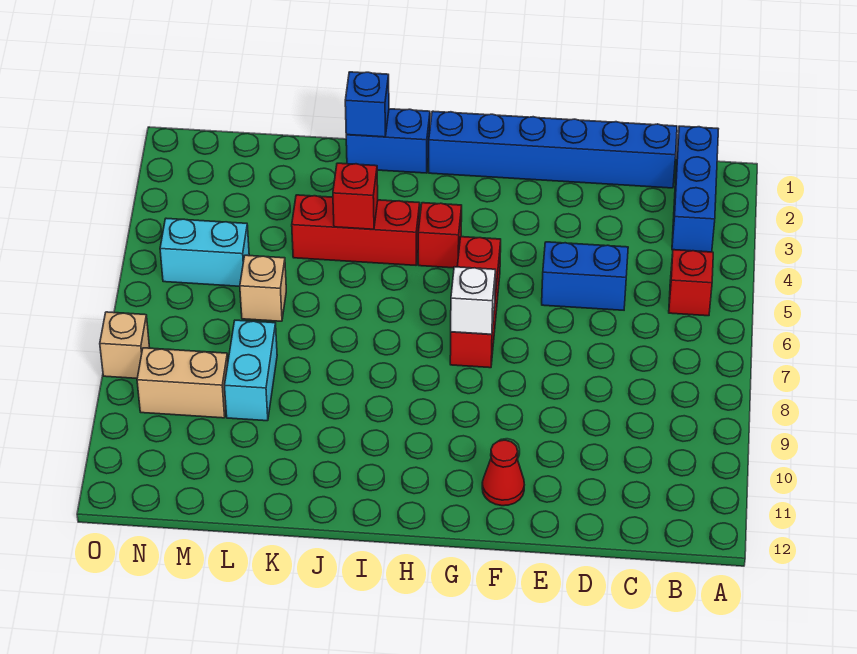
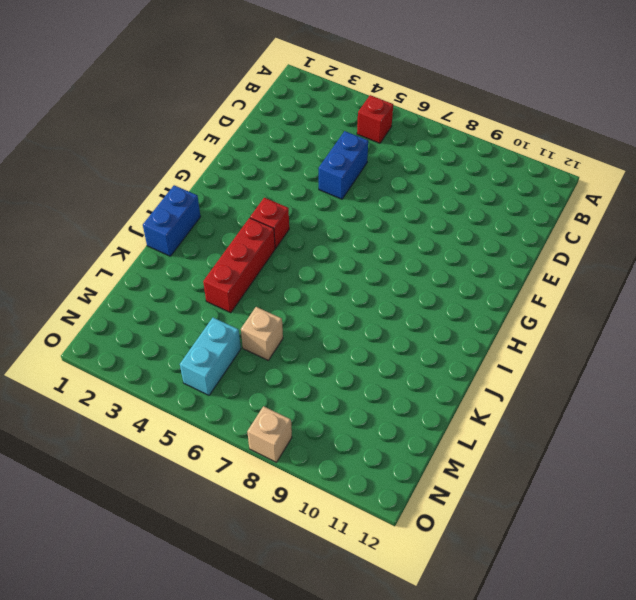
none -> blue brick B1:B3 level 1
none -> blue brick C1:H1 level 1
none -> red cone F11 level 1

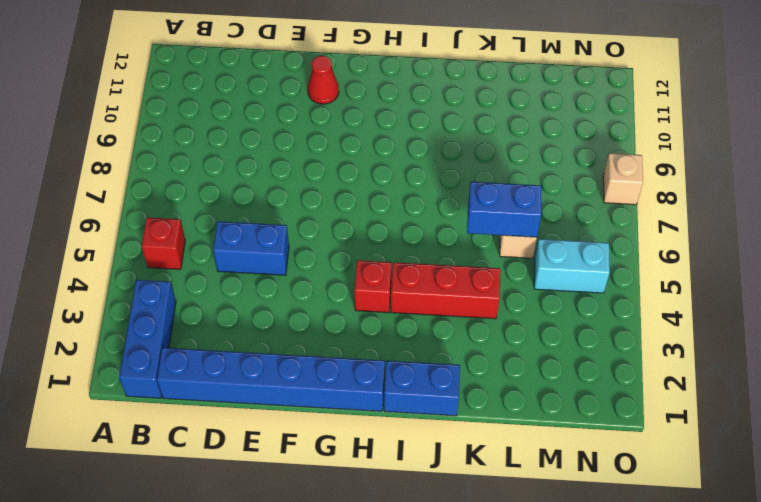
blue brick K6:L6 level 2 -> none
none -> red brick G5:G7 level 1
none -> cyan brick L8:L9 level 1
none -> tan brick M9:N9 level 1

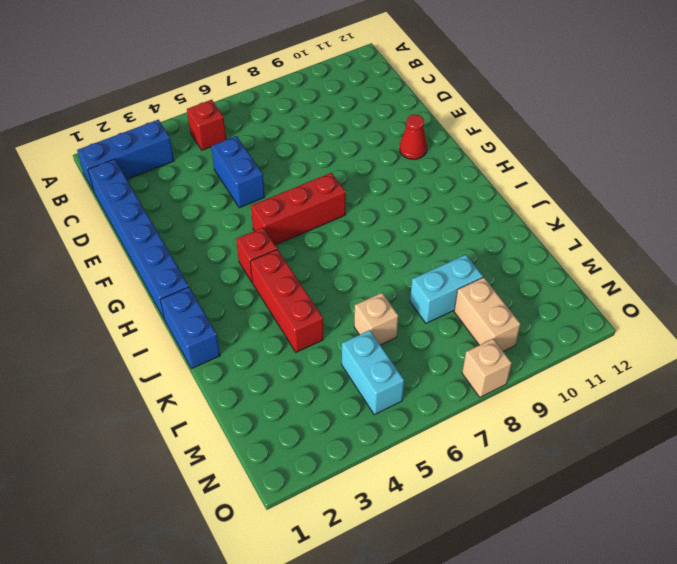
none -> white brick G7 level 2
none -> blue brick J1 level 2
none -> red brick J4 level 2

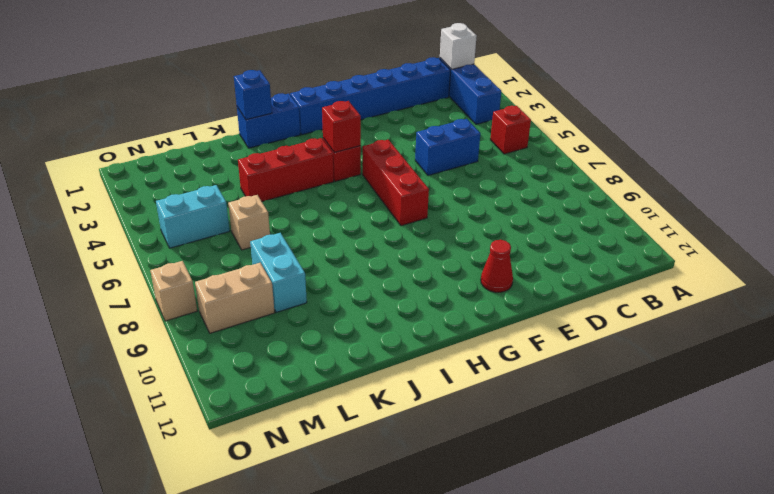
white brick B1 level 2 -> white brick G7 level 2
red brick H4 level 2 -> red brick J4 level 2

